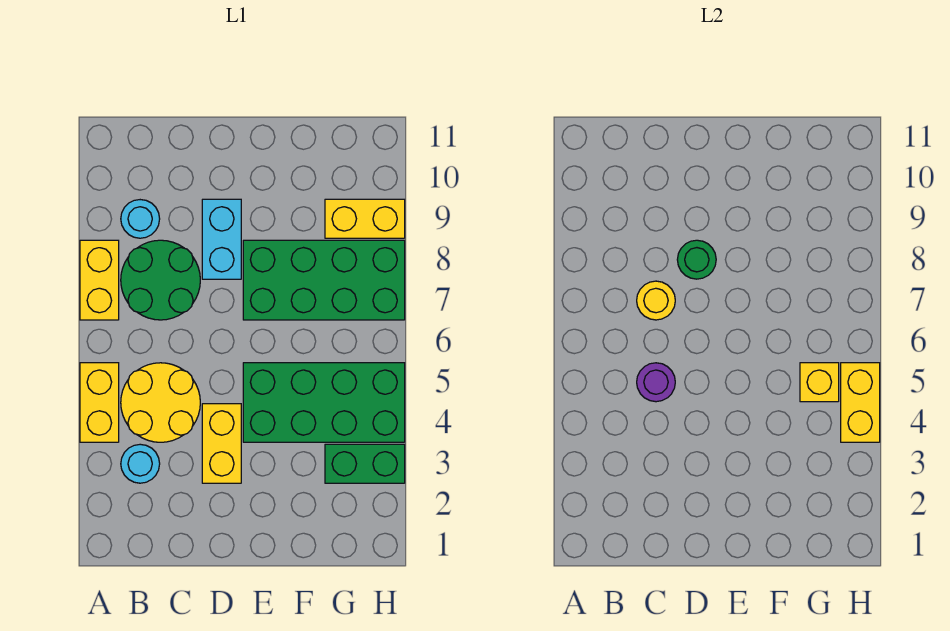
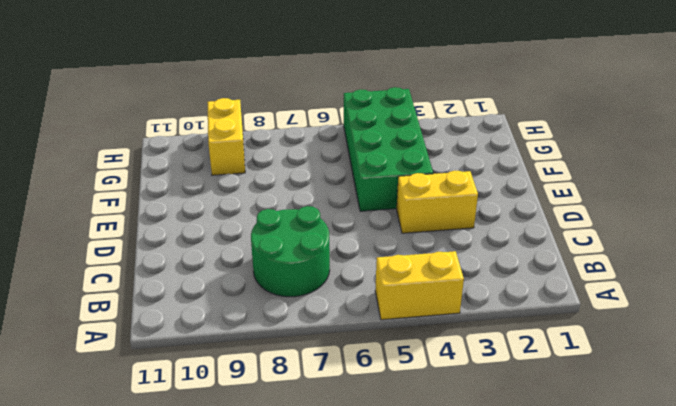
none -> yellow brick A7:A8 level 1
none -> cyan round brick B3 level 1
none -> yellow round brick B4:C5 level 1

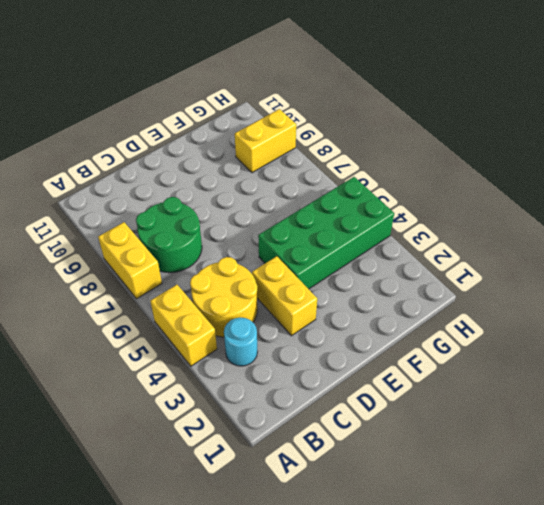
none -> cyan round brick B9 level 1
none -> cyan brick D8:D9 level 1
none -> green brick E7:H8 level 1

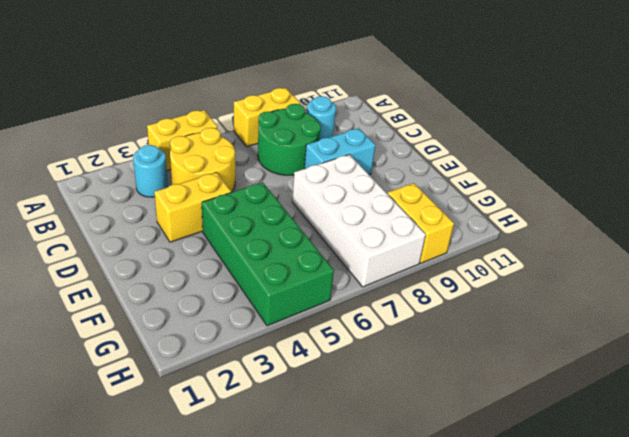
white brick E7:H8 level 1 -> green brick E7:H8 level 1
none -> green brick G3:H3 level 1
none -> purple round brick C5 level 2
none -> yellow round brick C7 level 2

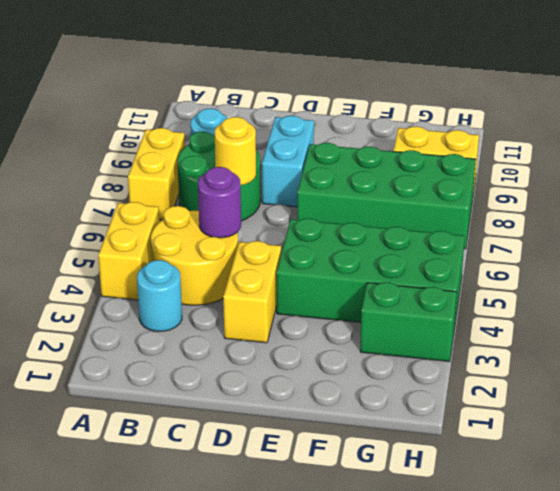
none -> green round brick D8 level 2
none -> yellow brick G5 level 2
none -> yellow brick H4:H5 level 2

